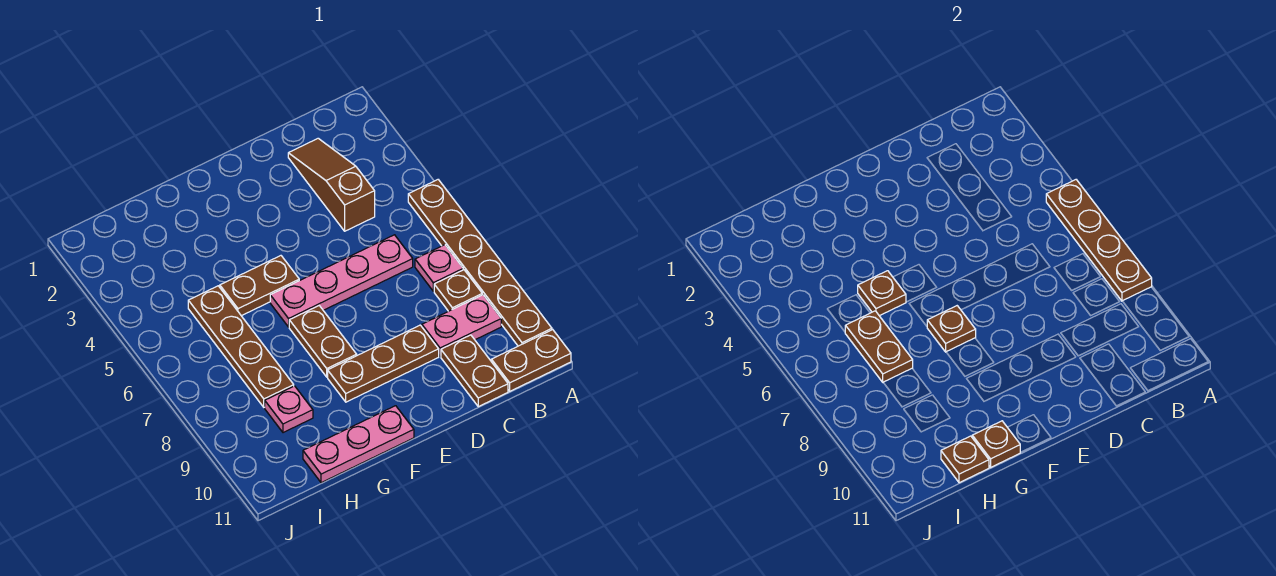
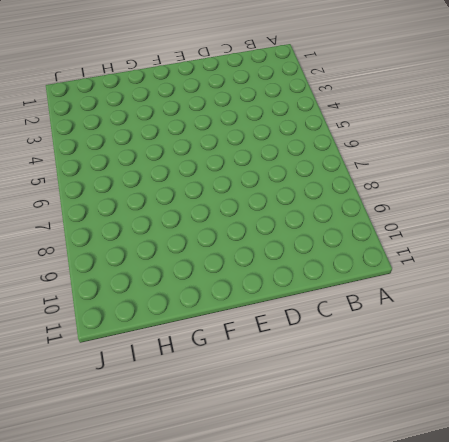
none -> brown plate A5:A10 level 1
none -> brown plate A11:B11 level 1
none -> pink plate B7 level 1

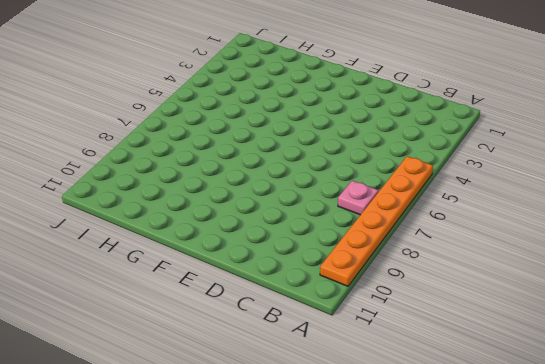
orange plate A5:A10 level 1 -> brown plate A5:A10 level 1
none -> brown plate A11:B11 level 1
none -> brown plate B8 level 1
none -> pink plate B9:C9 level 1

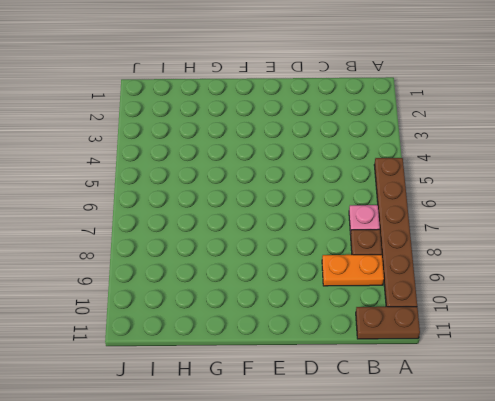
orange plate B9:C9 level 1 -> pink plate B9:C9 level 1
none -> brown slope C2:C4 level 1 top 4
none -> pink plate C6:F6 level 1
none -> brown plate C10:C11 level 1

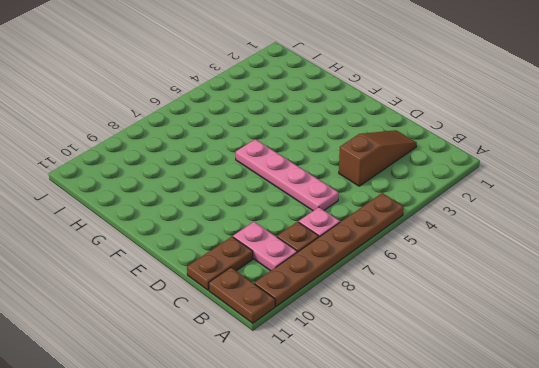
none -> brown plate D9:F9 level 1
none -> brown plate F5:G5 level 1
none -> brown plate F7:F8 level 1

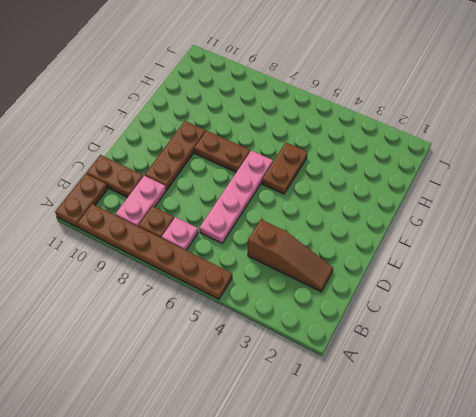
none -> pink plate F11:H11 level 1
none -> brown plate H5:H8 level 1
none -> pink plate H9 level 1

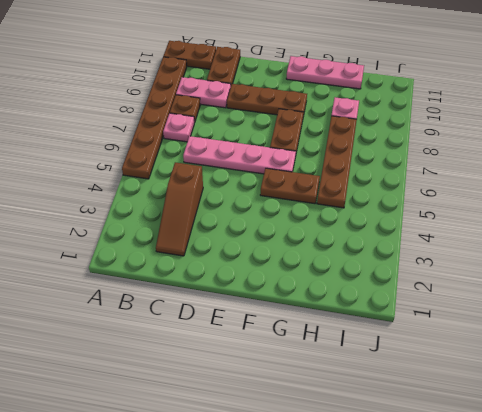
none -> brown plate A5:A8 level 2
none -> brown plate F7 level 2
none -> brown plate G5 level 2

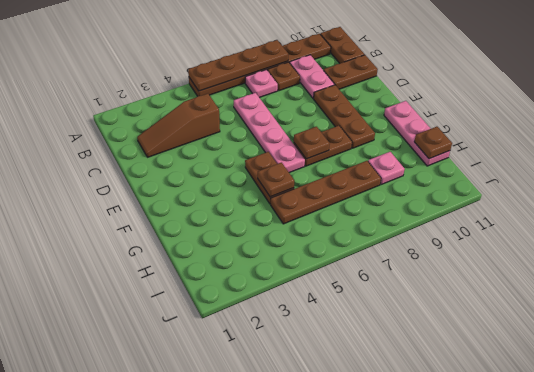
none -> brown plate G11 level 2
none -> brown plate H6:H7 level 2

